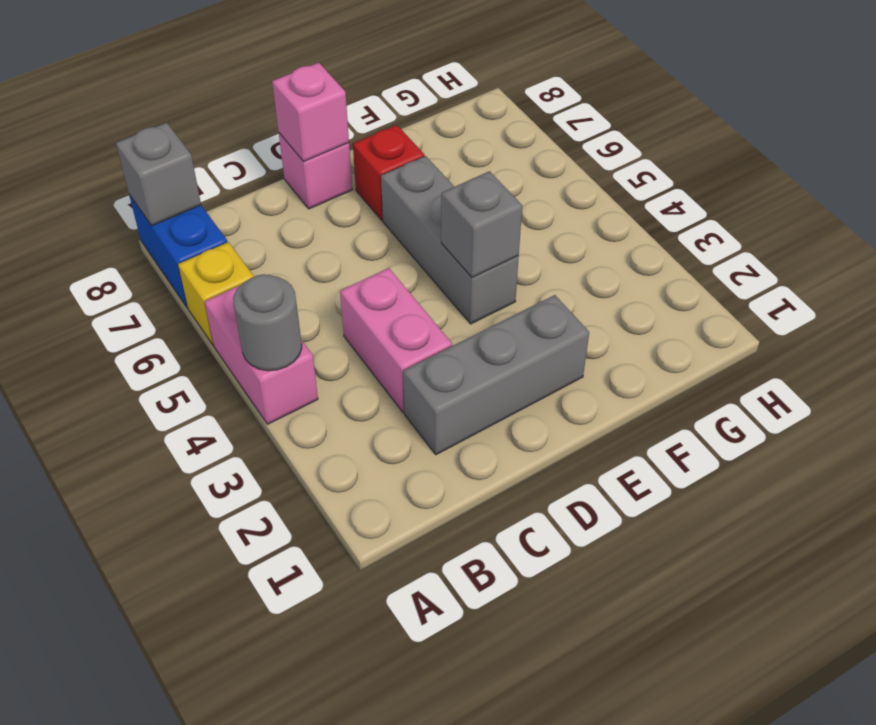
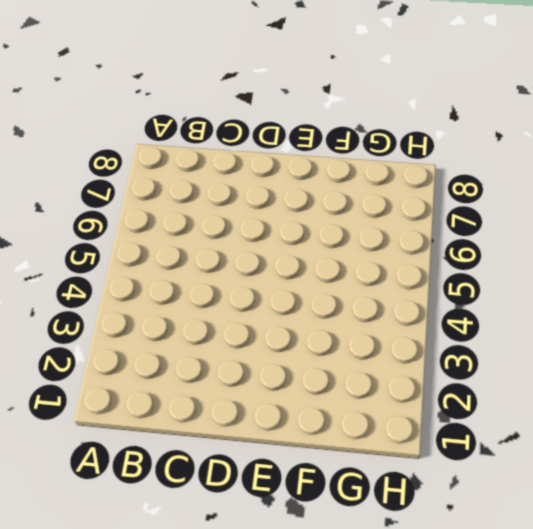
none -> pink brick A4:A5 level 1
none -> yellow brick A6 level 1
none -> blue brick A7:A8 level 1

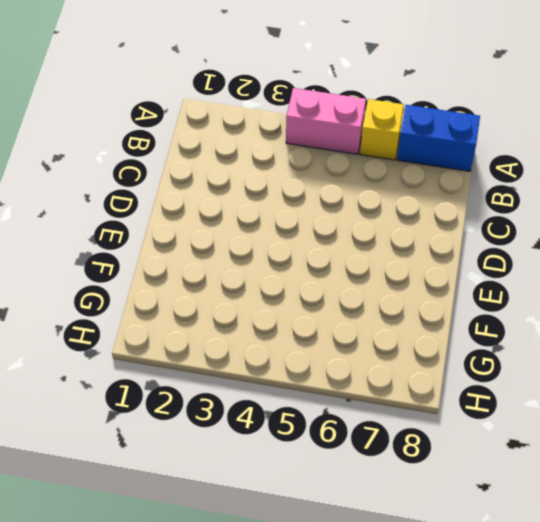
none -> grey brick C2:E2 level 1
none -> pink brick C3:C4 level 1
none -> pink brick D8 level 1

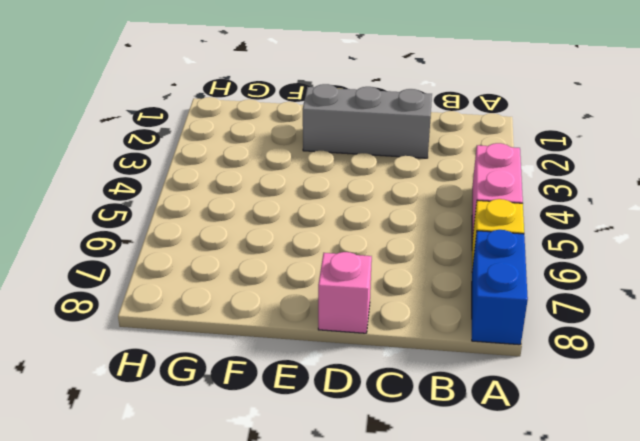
none -> pink brick C3:C4 level 1
none -> grey brick E4:E6 level 1
none -> red brick E7 level 1

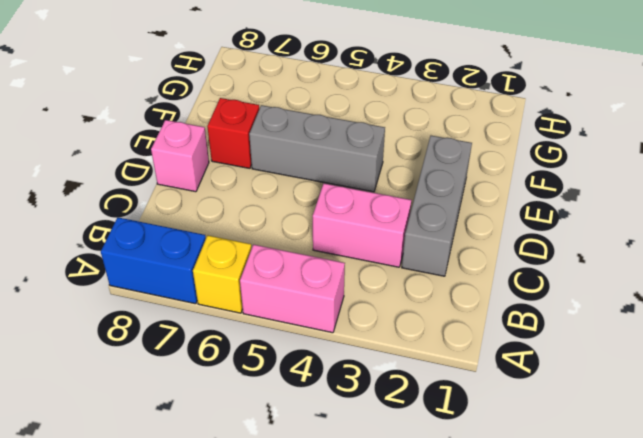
none -> grey round brick A4 level 2
none -> grey brick A8 level 2
none -> pink brick D8 level 2

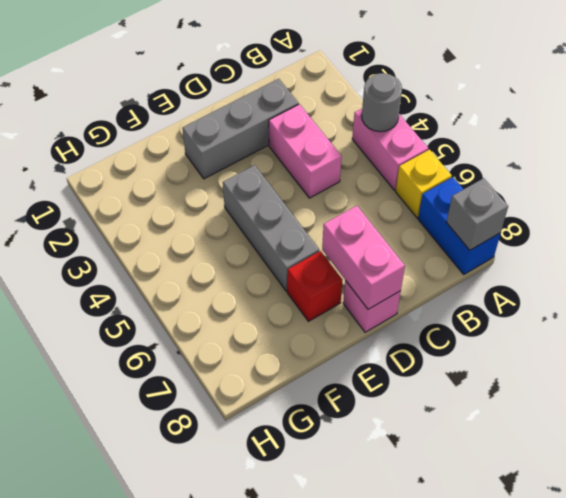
pink brick D7:D8 level 2 -> pink brick D8 level 2
none -> grey brick E4 level 2

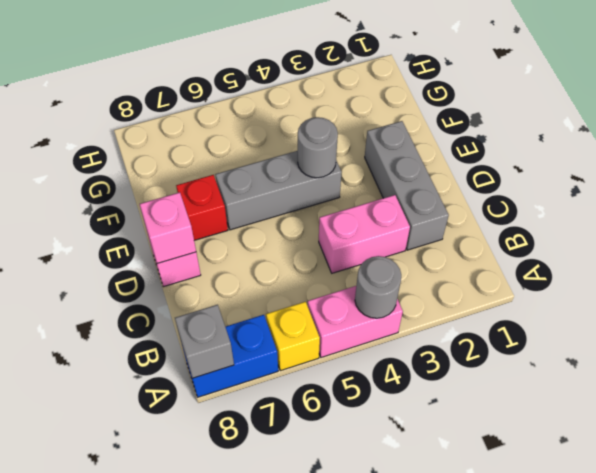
grey round brick E4 level 2 -> grey brick E4 level 2

